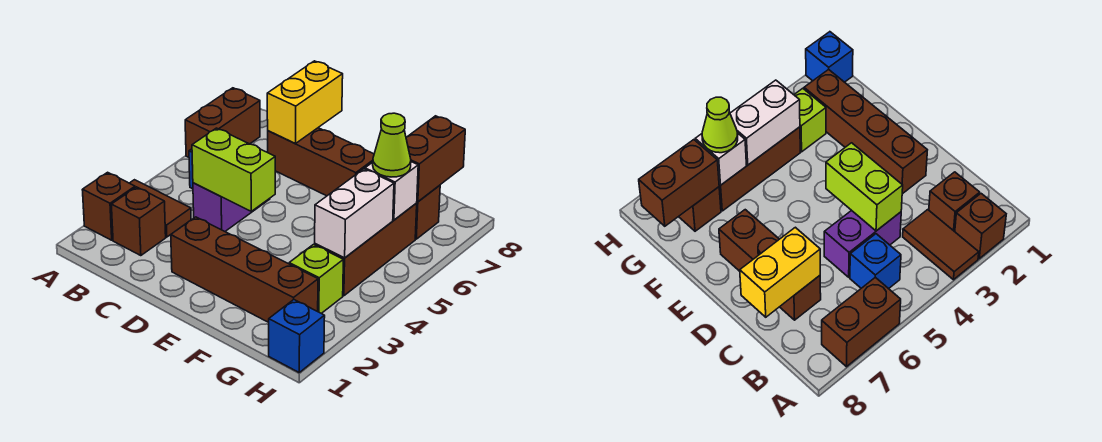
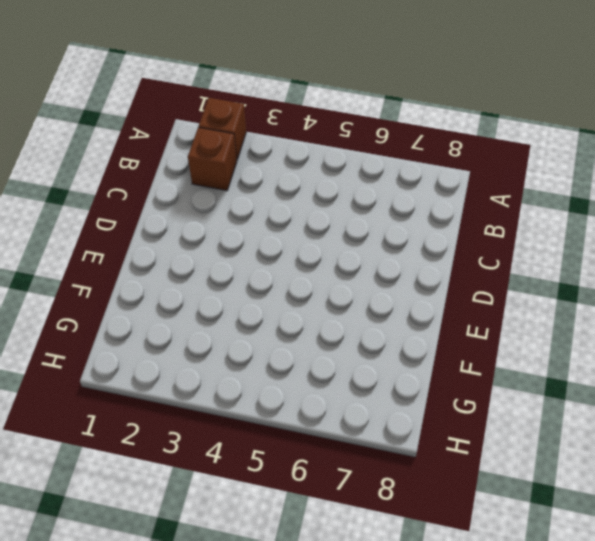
none -> brown tile A3:B3 level 1
none -> brown brick A6:A7 level 1
none -> blue brick B5 level 1

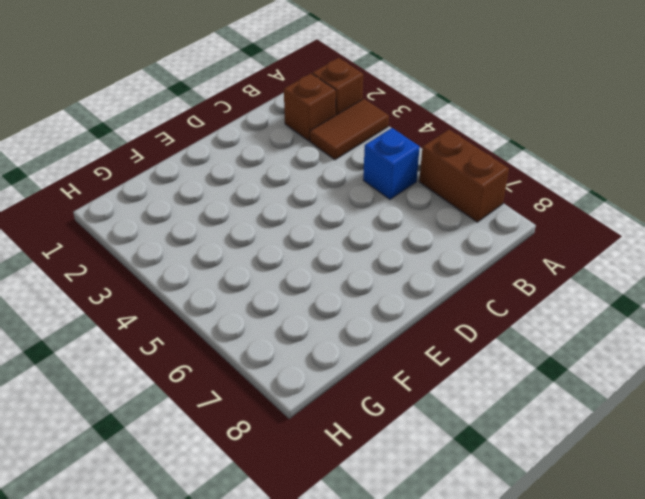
none -> purple brick C4:C5 level 1
none -> brown brick C7:E7 level 1
none -> brown brick D2:G2 level 1

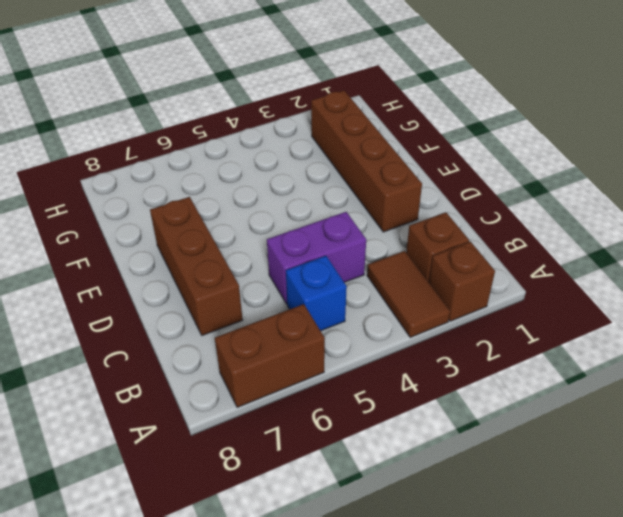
none -> lime brick G3 level 1
none -> brown brick G4:G6 level 1
none -> brown brick G7 level 1

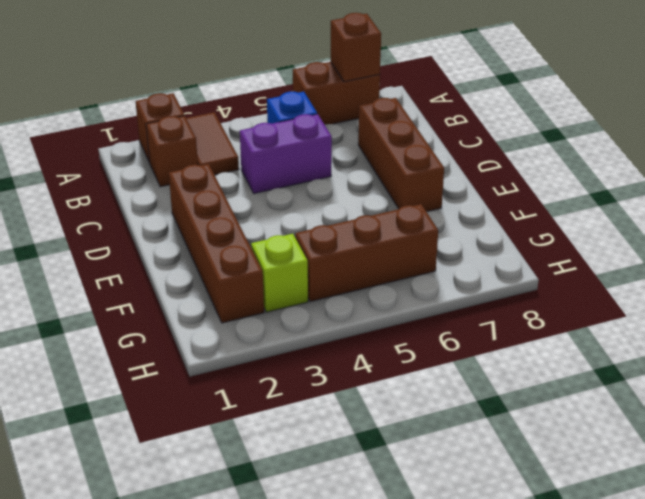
brown brick A7 level 2 -> brown brick G7 level 1
none -> blue brick H1 level 1
none -> lime brick C4:D4 level 2
none -> yellow brick C7:C8 level 2

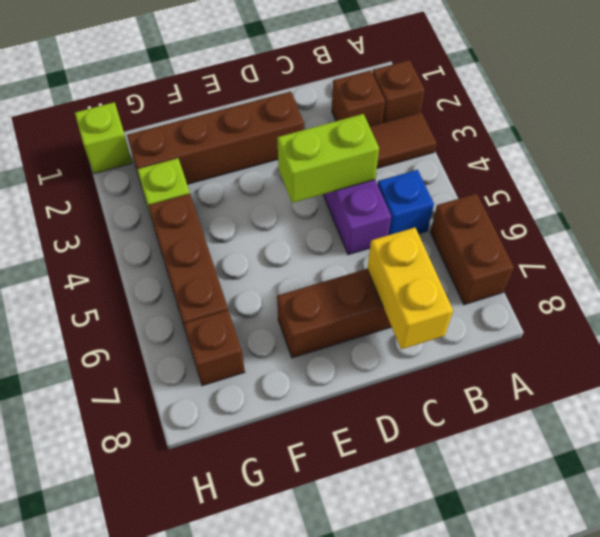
lime brick H1 level 1 -> blue brick H1 level 1
none -> white brick G4:G5 level 2
none -> white brick G6 level 2
none -> brown brick G7:G8 level 2

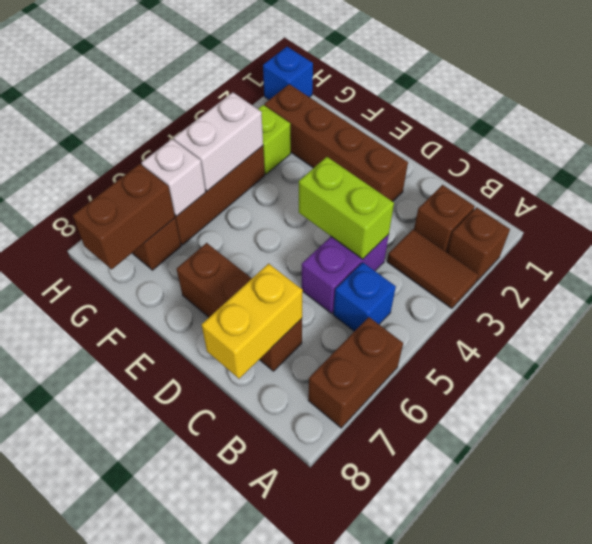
none -> lime cone G6 level 3

